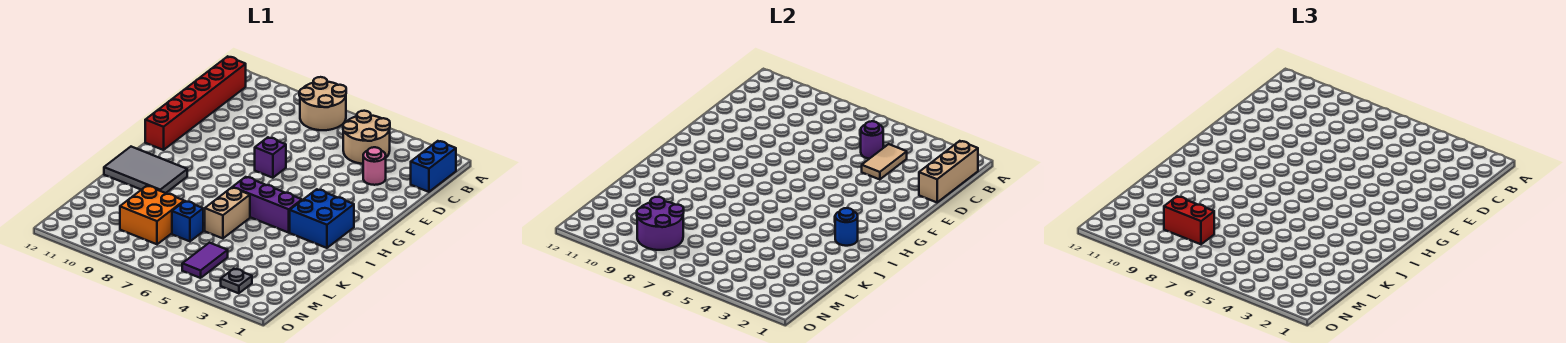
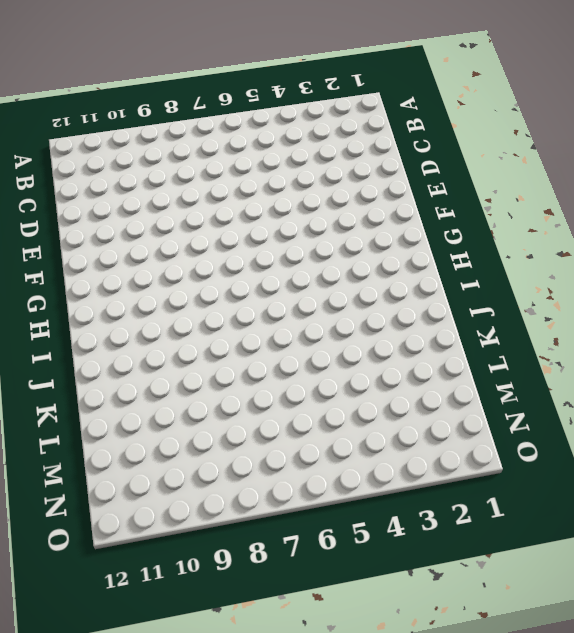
none -> tan round brick A7:B8 level 1
none -> blue brick B1:C1 level 1
none -> tan round brick B4:C5 level 1

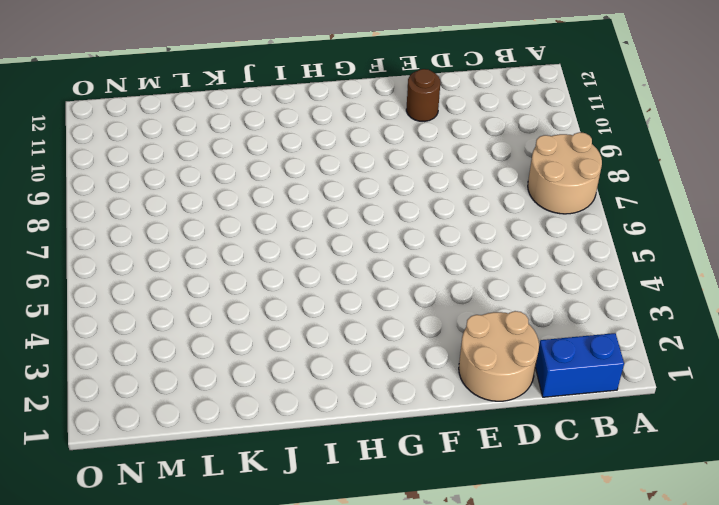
tan round brick D1:E2 level 1 -> tan round brick B4:C5 level 1
brown round brick E11 level 1 -> none
none -> red brick B12:G12 level 1
none -> pink round brick D3 level 1
none -> purple brick F7 level 1

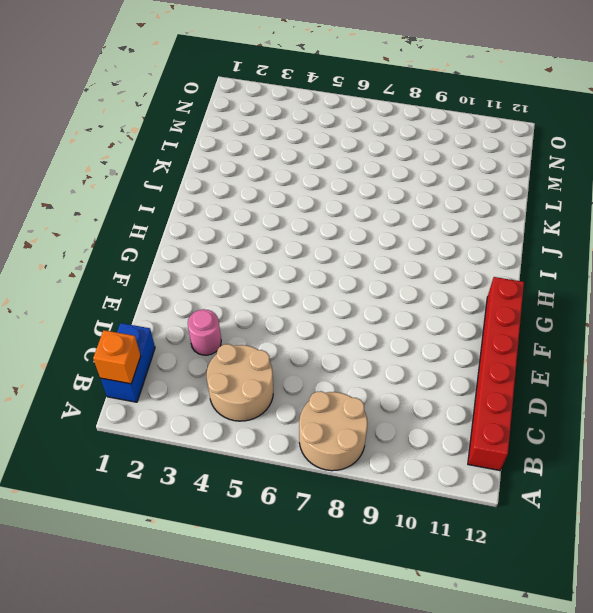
orange brick B1 level 2 -> tan brick B1:D1 level 2
none -> purple brick F7 level 1
none -> blue brick H2:I3 level 1
none -> purple brick I4:I6 level 1

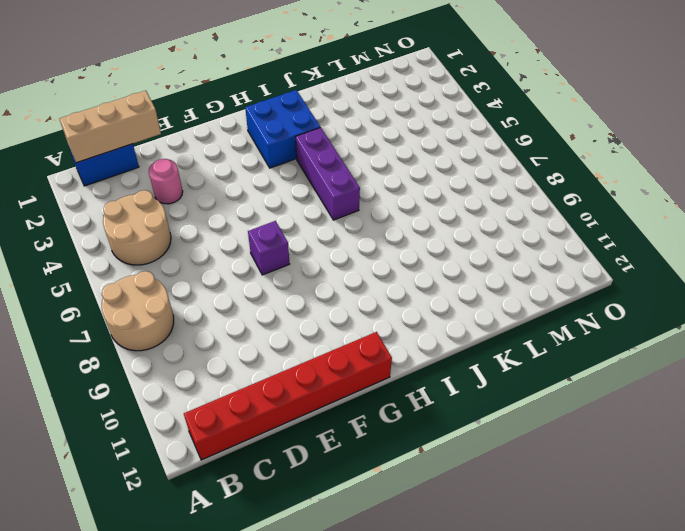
none -> grey tile I10:J12 level 1
none -> tan brick J6:K6 level 1
none -> blue brick L7 level 1

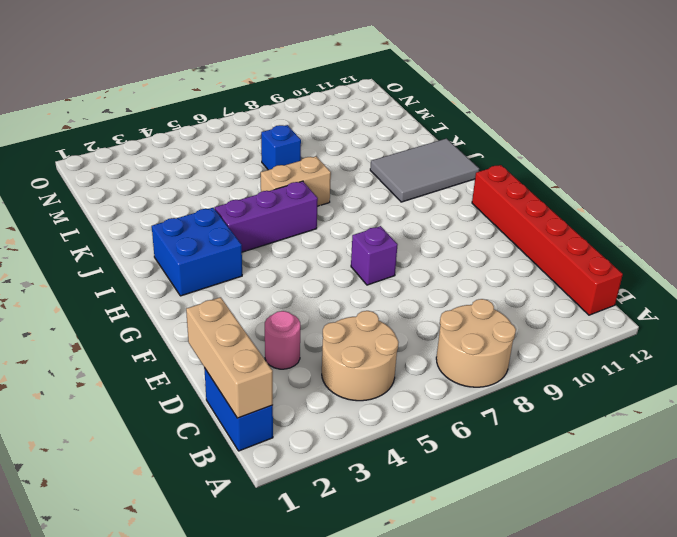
tan brick J6:J7 level 1 -> tan brick J6:K6 level 1
none -> orange brick L8:M9 level 1
none -> purple tile M5:N5 level 1
none -> grey plate N3 level 1

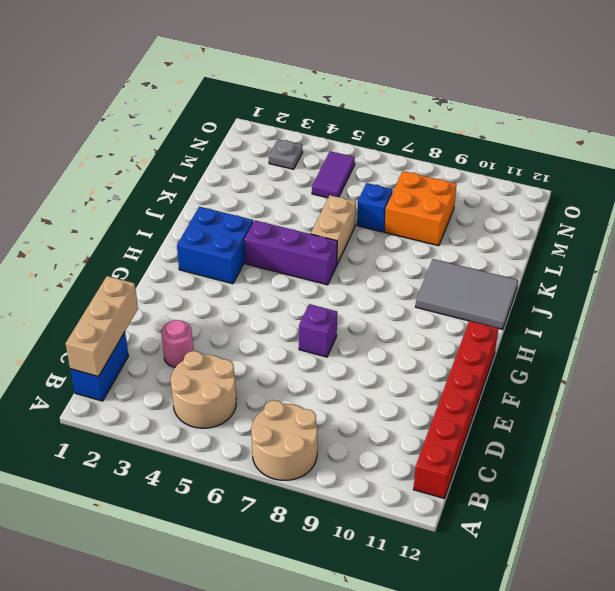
none -> tan tile C4:D4 level 2
none -> purple round brick C5 level 2
none -> blue round brick I2 level 2

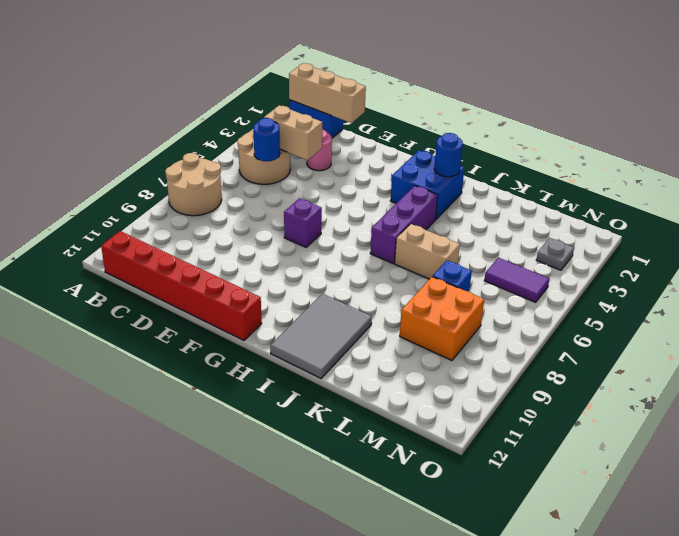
tan brick C4:D4 level 2 -> tan tile C4:D4 level 2
blue round brick C5 level 2 -> purple round brick C5 level 2
none -> purple round brick M8:N9 level 2
none -> red brick M8:M9 level 3

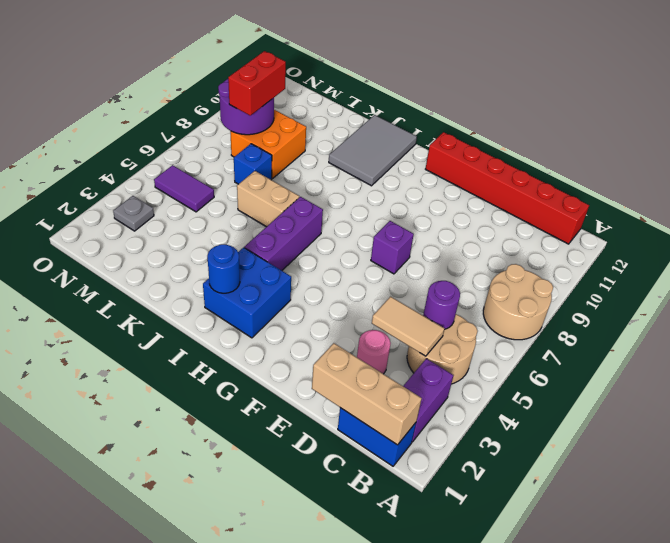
purple brick B2:B3 level 1 -> none

